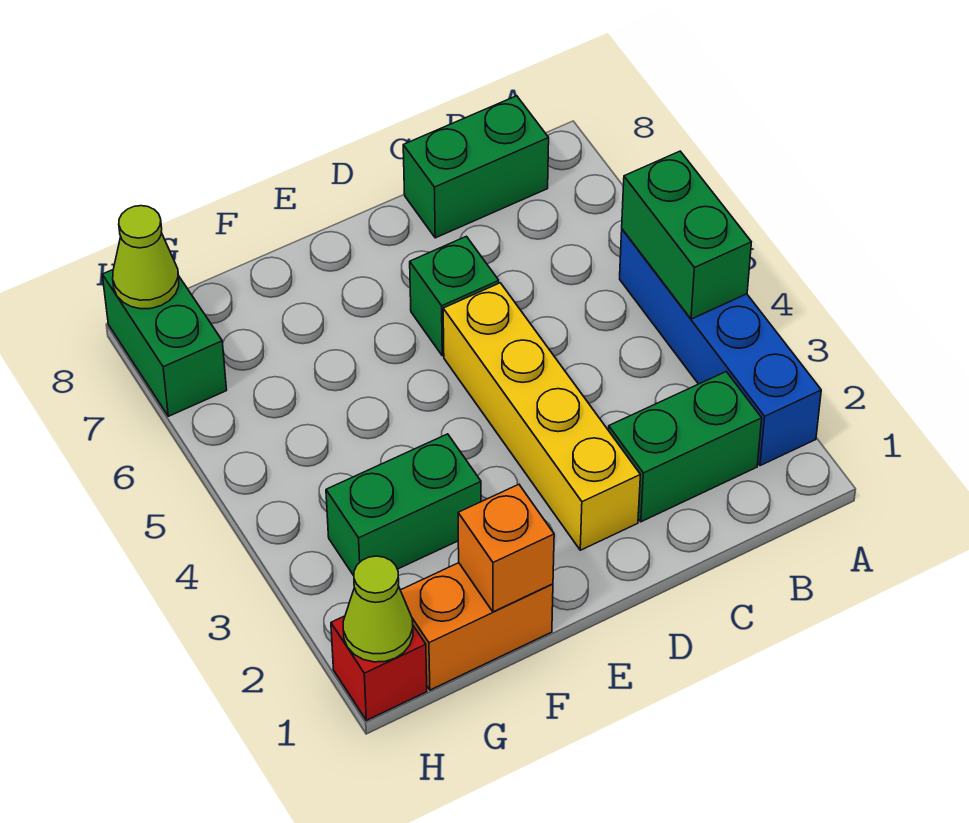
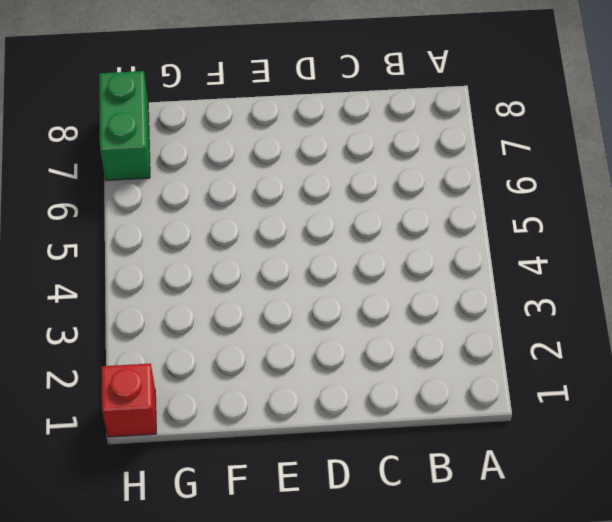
none -> blue brick A2:A5 level 1
none -> green brick B2:C2 level 1
none -> green brick B8:C8 level 1

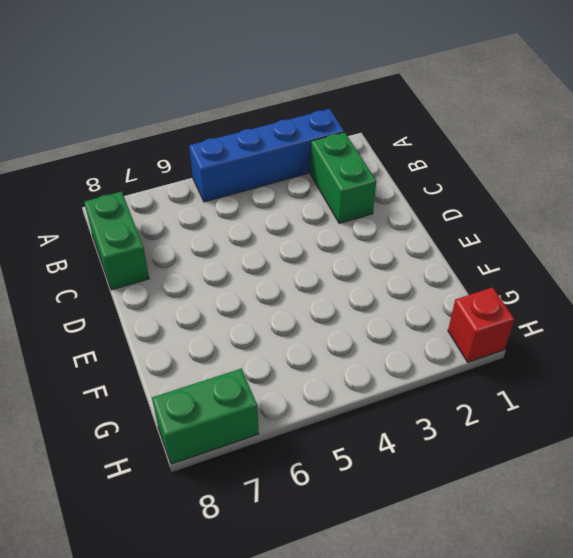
none -> yellow brick D2:D5 level 1
none -> green brick D6 level 1
none -> orange brick F1:G1 level 1

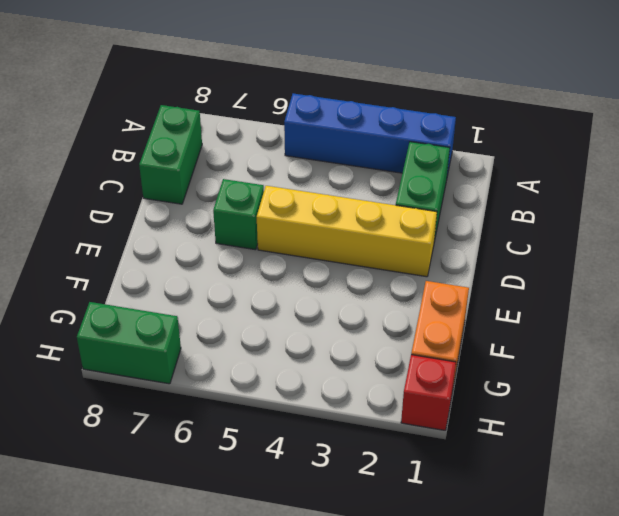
none -> green brick F3:G3 level 1
none -> green brick A4:A5 level 2
none -> orange brick F1 level 2

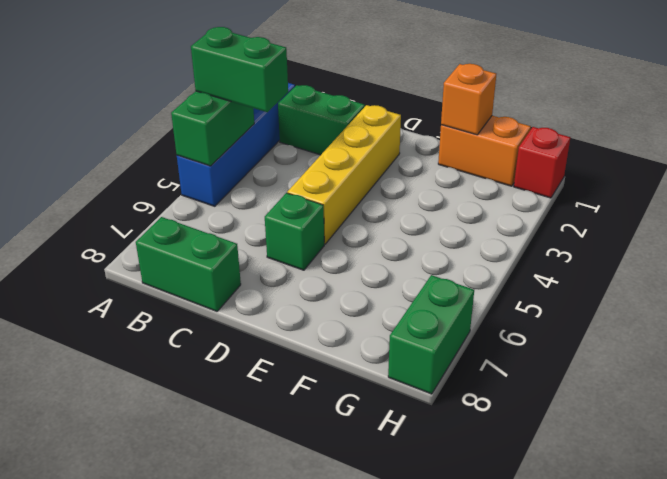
green brick A4:B4 level 3 -> green brick F3:G3 level 1
none -> lime cone H1 level 2
none -> lime cone H8 level 2

